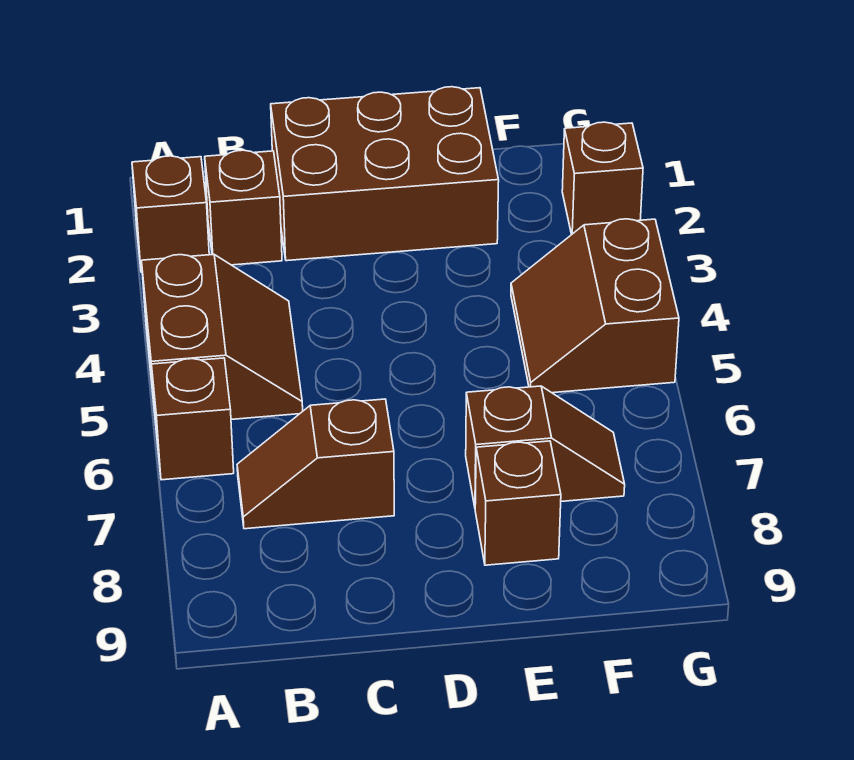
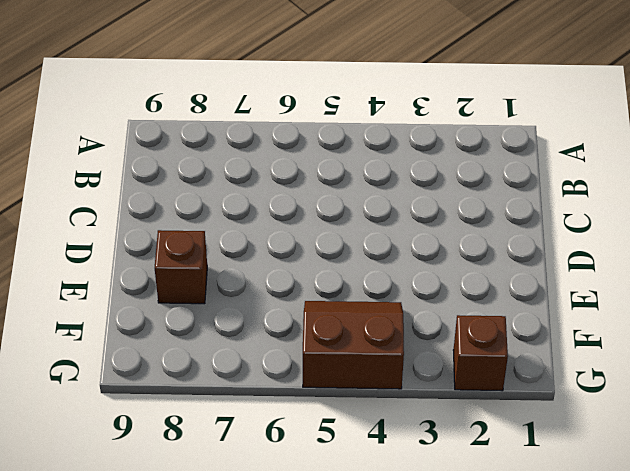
none -> brown brick A2 level 1
none -> brown slope A4:B5 level 1 top A

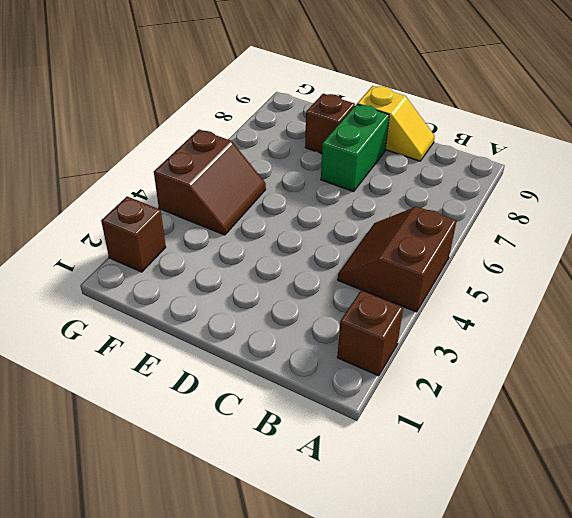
yellow slope C9:D9 level 1 top D -> none
green brick D7:D8 level 1 -> none
none -> brown brick A6 level 1
none -> brown brick B2 level 1

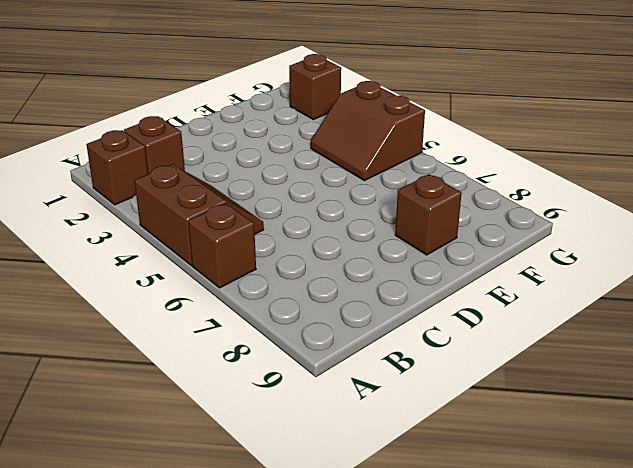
none -> brown slope B7:C7 level 1 top C
none -> brown brick C1:E2 level 1

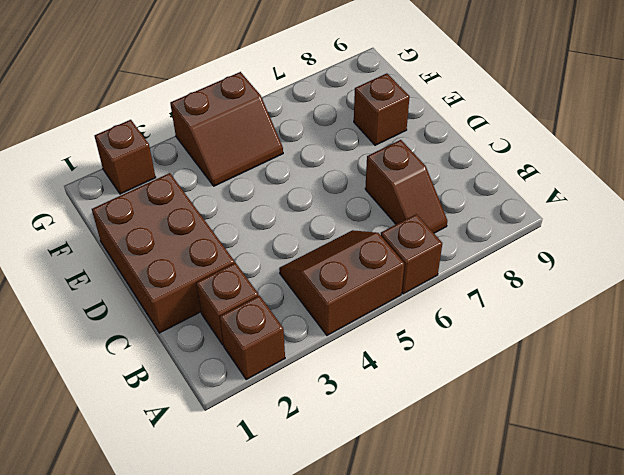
none -> brown slope E7:F7 level 1 top E

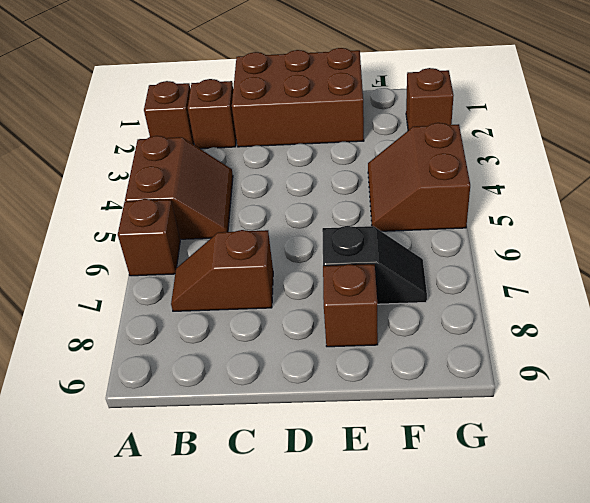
black slope E7:F7 level 1 top E -> brown slope E7:F7 level 1 top E

